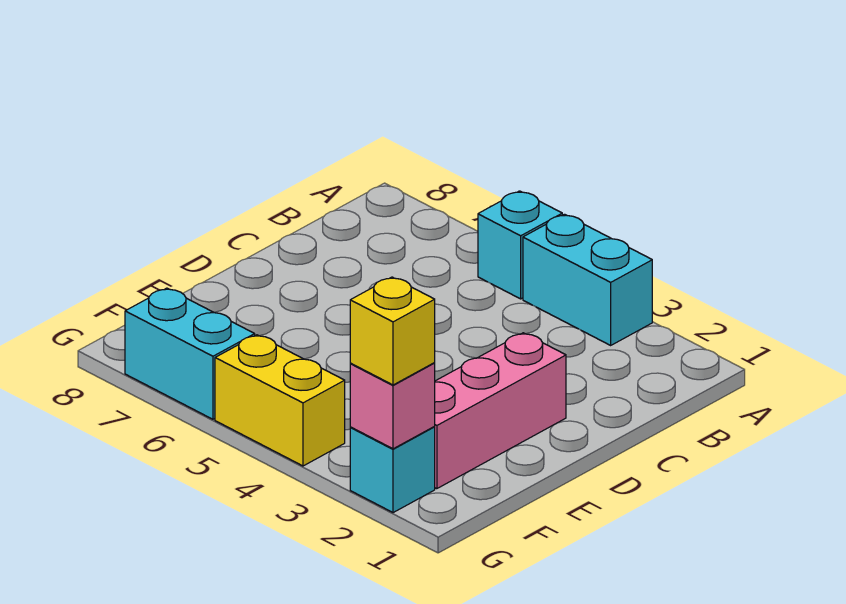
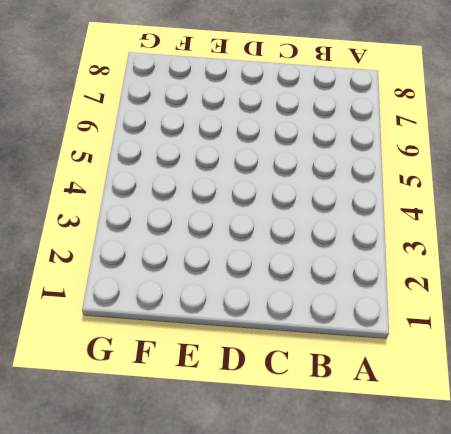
none -> cyan brick A3:A4 level 1
none -> cyan brick A5 level 1

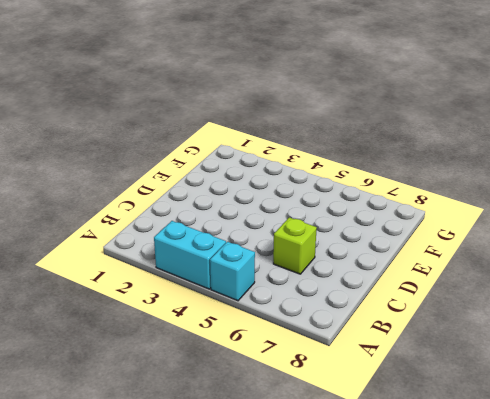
lime brick C6 level 1 -> none
none -> pink brick D2:F2 level 1
none -> cyan brick G2 level 1

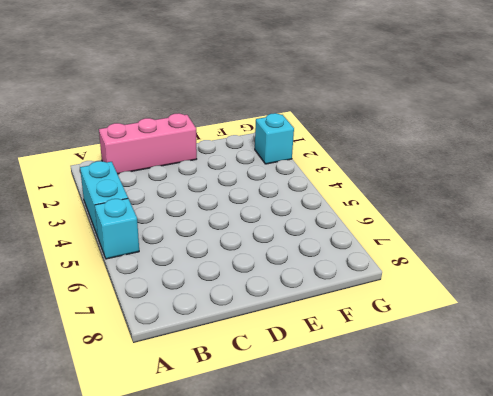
pink brick B1:D1 level 1 -> pink brick D2:F2 level 1
none -> yellow brick G4:G5 level 1
none -> cyan brick G6:G7 level 1

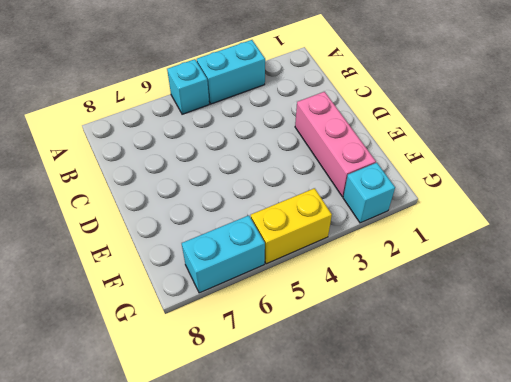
none -> pink brick G2 level 2
none -> yellow brick G2 level 3

